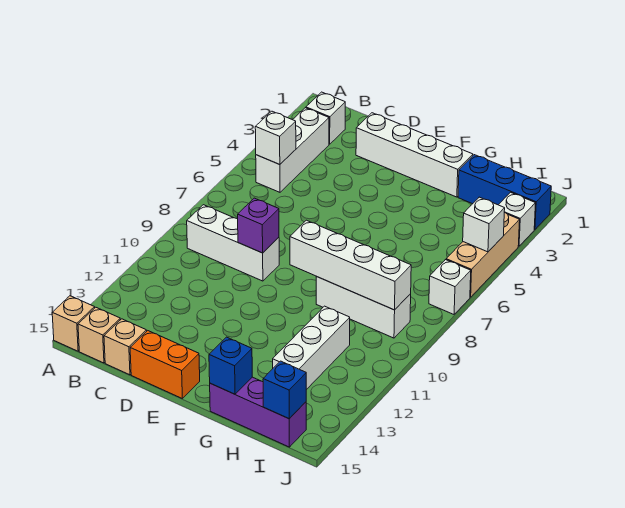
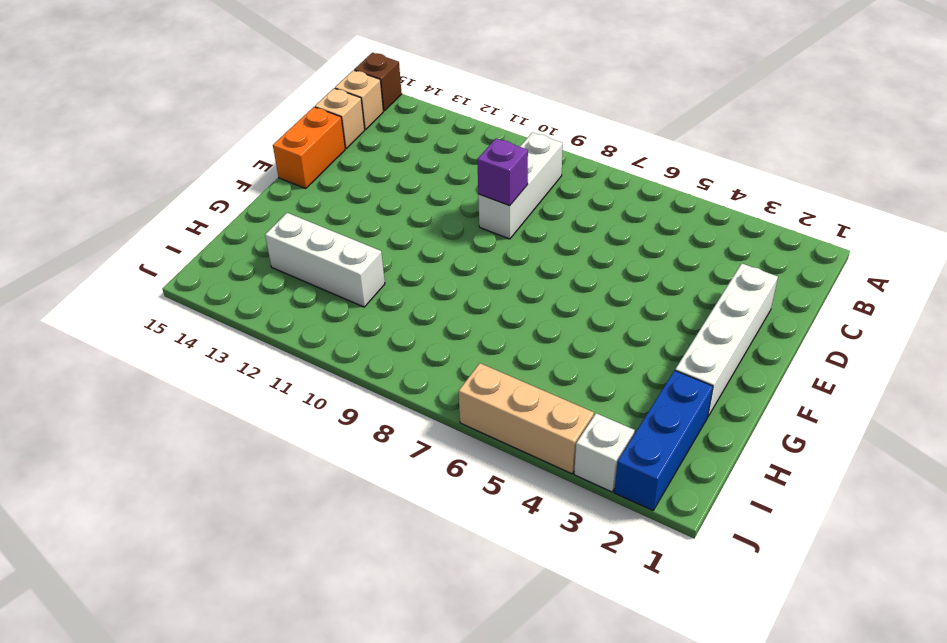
brown brick A15 level 1 -> tan brick A15 level 1
none -> white brick B2 level 1
none -> white brick B3:B5 level 1
none -> white brick G9:I9 level 1

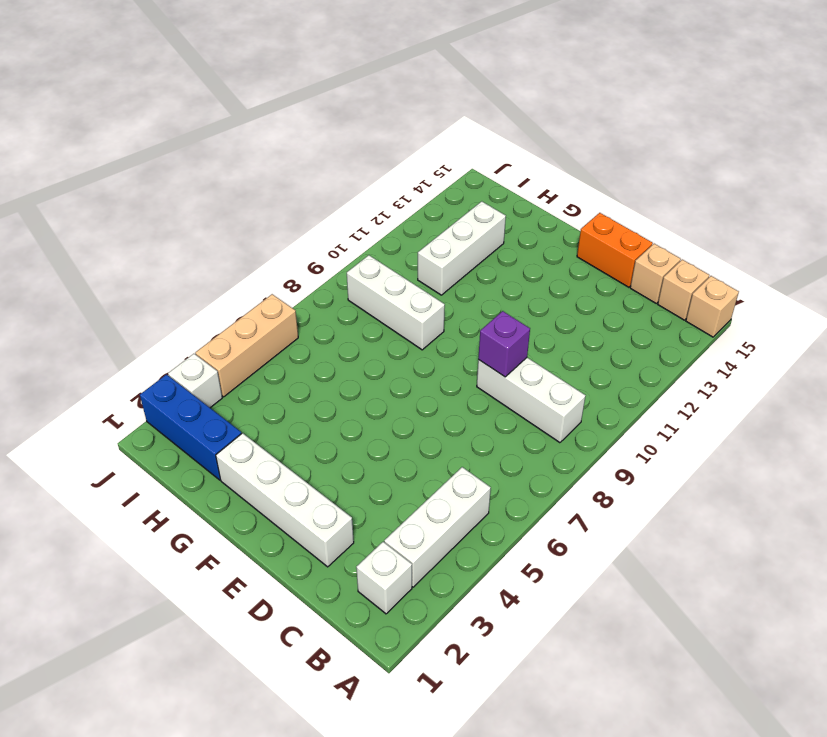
none -> purple brick G15:I15 level 1
none -> white brick J7 level 1
none -> white brick B5 level 2

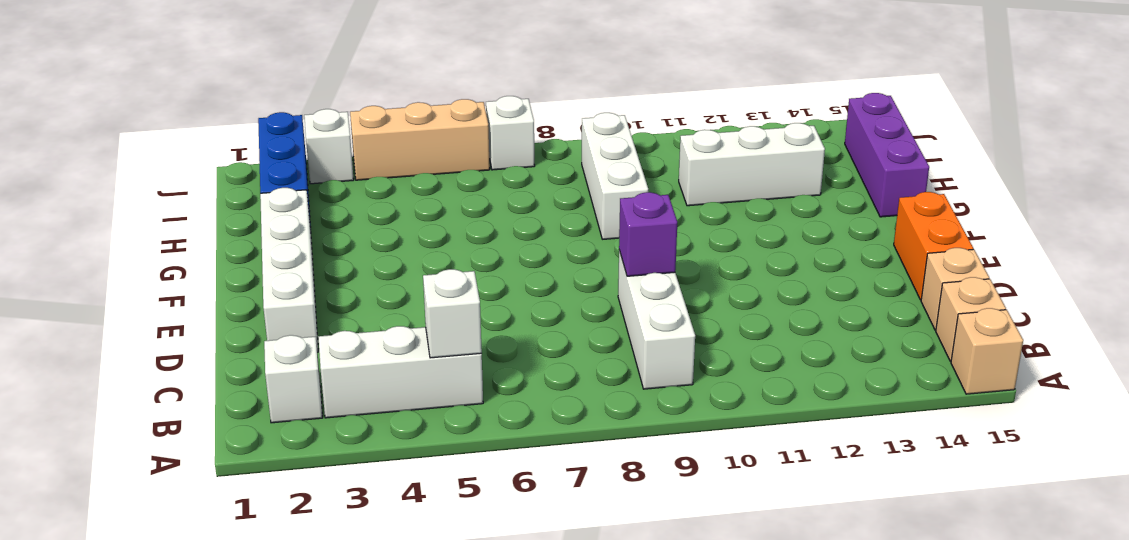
none -> white brick F9:I9 level 2
none -> blue brick G15 level 2
none -> blue brick I15 level 2

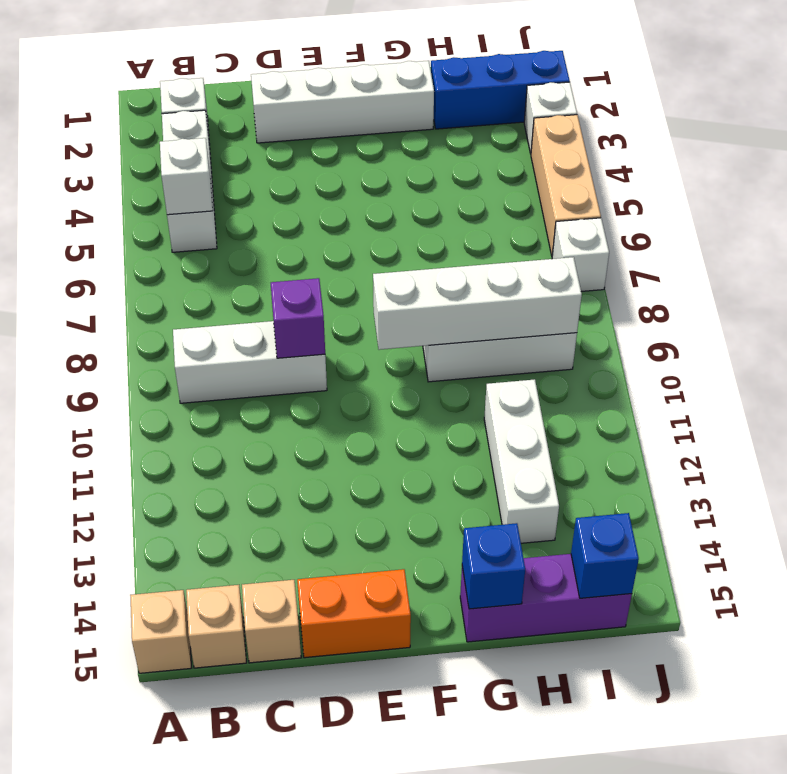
none -> white brick J5 level 2

